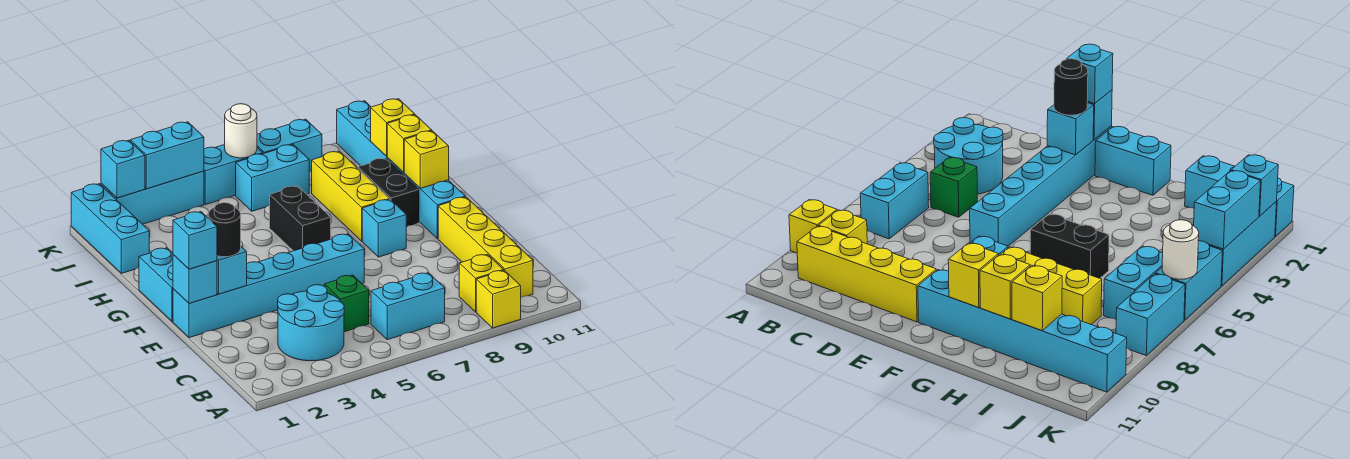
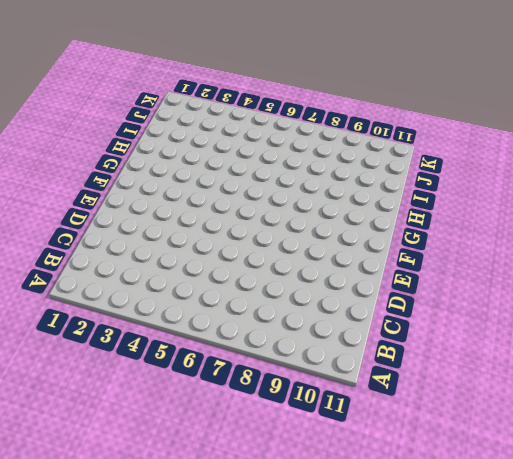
none -> yellow brick A9 level 1
none -> cyan round brick B3:C4 level 1
none -> cyan brick B6:B7 level 1

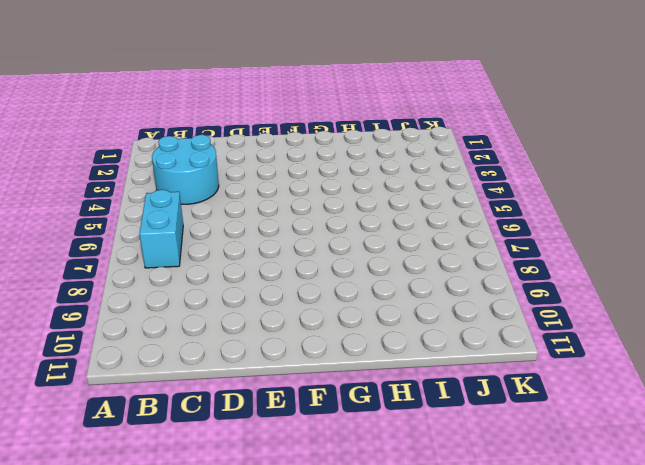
none -> yellow brick A9 level 1
none -> yellow brick B9 level 1
none -> yellow brick B10:E10 level 1

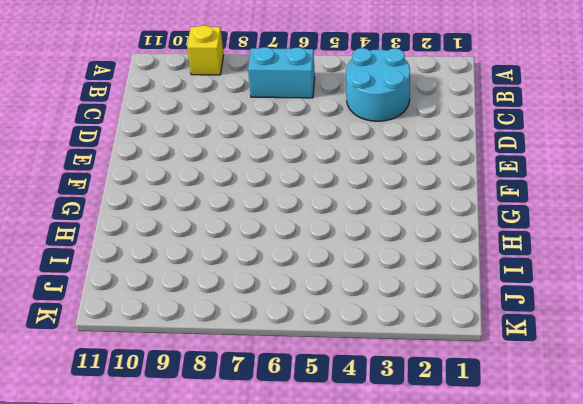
none -> yellow brick B9 level 1
none -> yellow brick B10:E10 level 1
none -> green brick C5 level 1

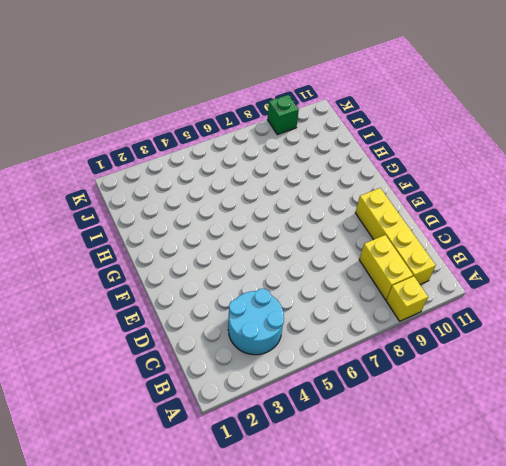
yellow brick B9:C9 level 1 -> yellow brick B9 level 1
green brick K9 level 1 -> green brick C5 level 1
none -> cyan brick B6:B7 level 1
none -> cyan brick E1:E6 level 1
none -> cyan brick F1:G1 level 1

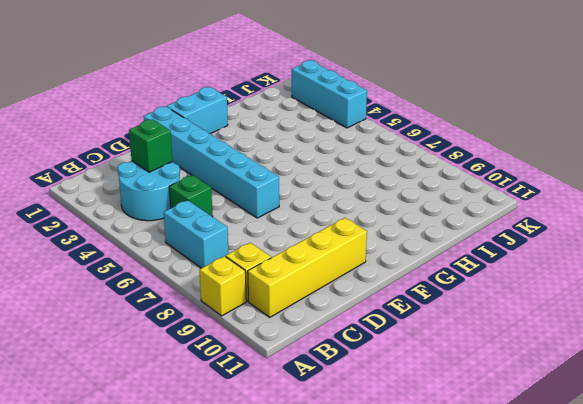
green brick C3 level 2 -> none
none -> cyan brick F8 level 1
none -> cyan brick F10:K10 level 1
none -> black brick G6:H6 level 1

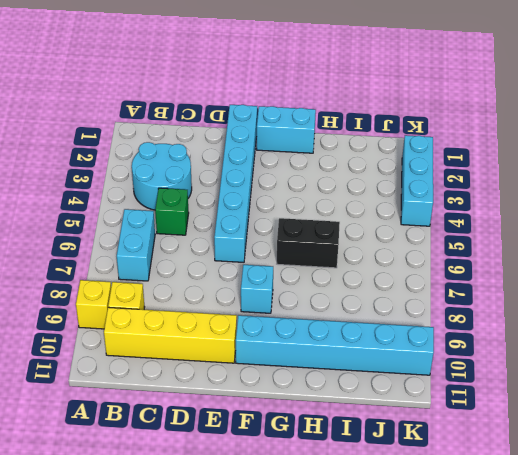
none -> yellow brick G8:I8 level 1
none -> black brick G9:H9 level 1
none -> cyan brick I1:K1 level 1

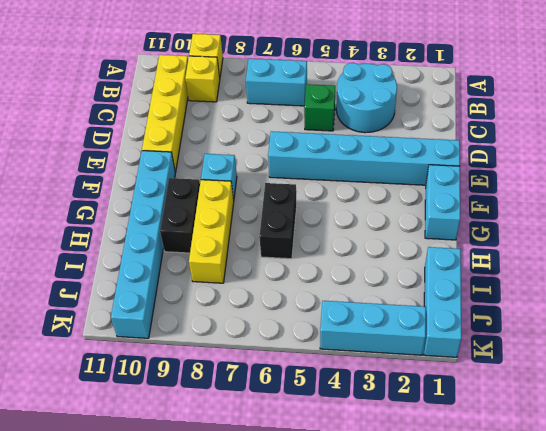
none -> cyan brick J6:J7 level 1
none -> cyan brick K5:K6 level 1
none -> cyan brick K7:K8 level 1

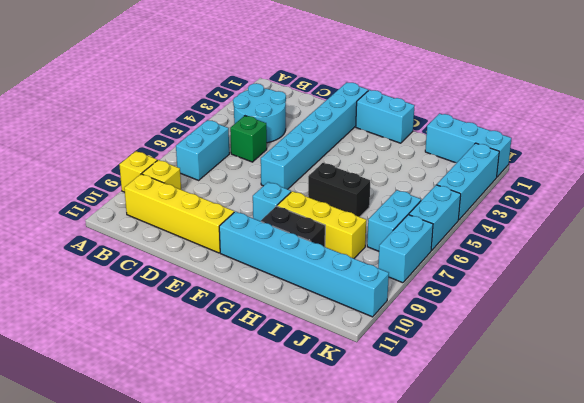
none -> cyan brick E1 level 2
none -> cyan brick E2 level 2
none -> yellow brick G10 level 2

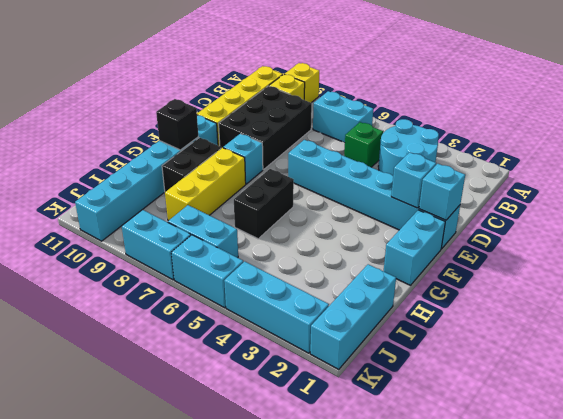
black brick C8:E9 level 1 -> none
black brick G10 level 2 -> yellow brick G10 level 2
none -> yellow brick H10 level 2
none -> yellow brick I10 level 2
none -> cyan brick K2 level 2

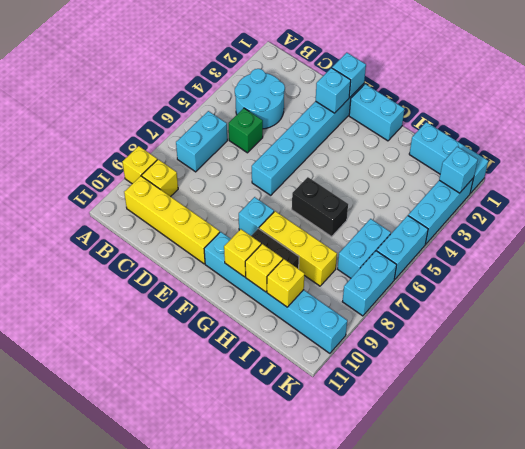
none -> cyan brick K3:K4 level 2
none -> white round brick K6 level 2
none -> cyan brick E1 level 3

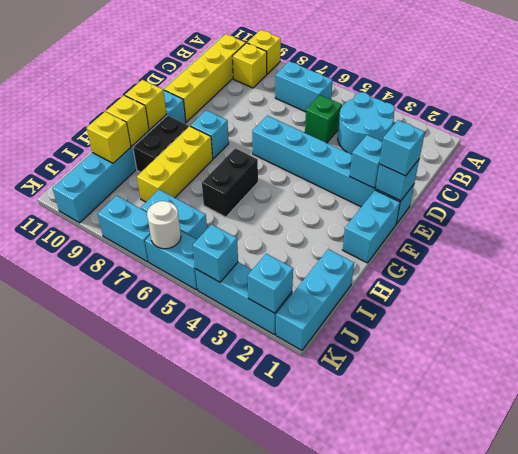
cyan brick K4 level 2 -> cyan brick K3:K4 level 2
none -> black round brick E2 level 3

